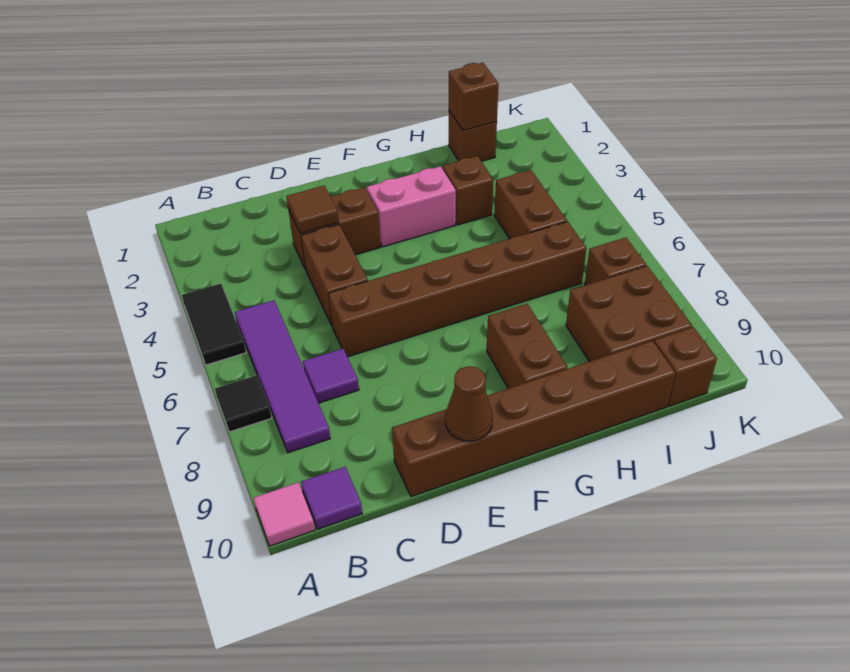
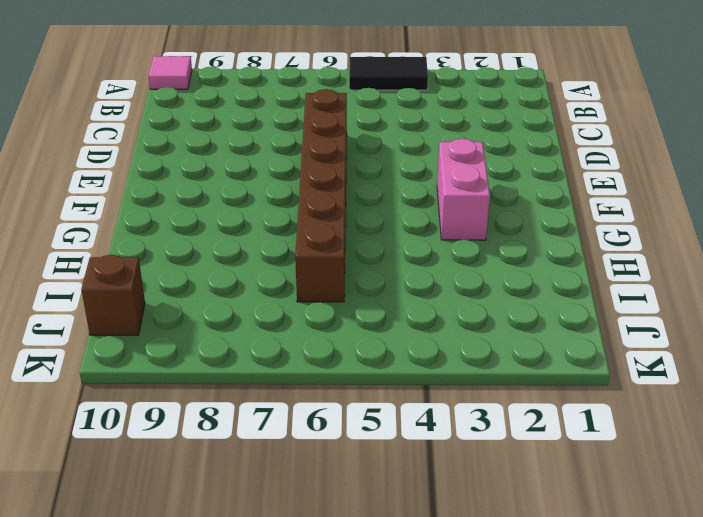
none -> black tile A7 level 1
none -> purple tile B5:B8 level 1
none -> purple tile B10 level 1

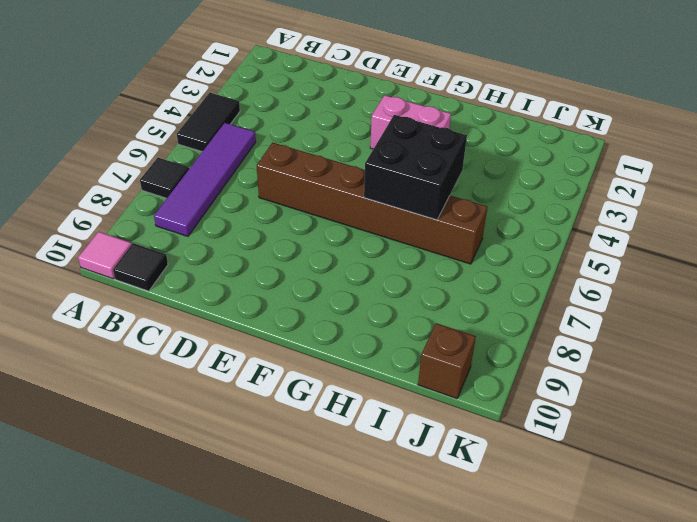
black tile B10 level 1 -> purple tile B10 level 1
black brick G5:H6 level 2 -> none
none -> purple tile C7 level 1
none -> brown brick D3:E3 level 1
none -> brown brick D4:D5 level 1

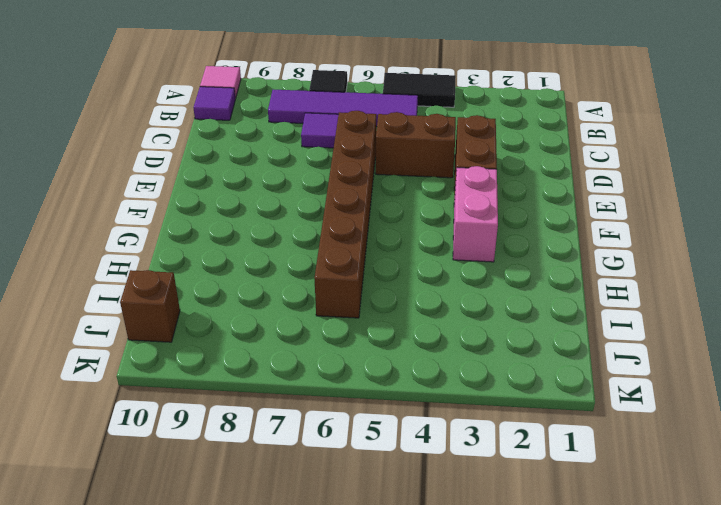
none -> brown brick D10:I10 level 1
none -> brown brick G8:G9 level 1
none -> brown brick H3 level 1

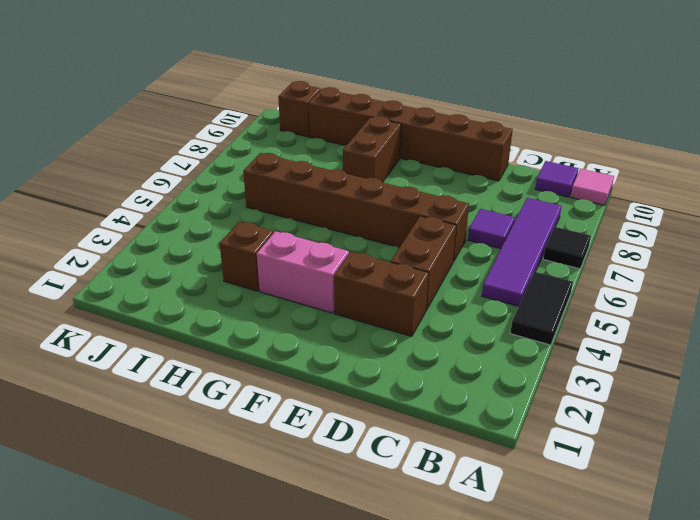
none -> brown brick I1 level 1
none -> brown brick I4:I5 level 1
none -> brown brick I8:J9 level 1

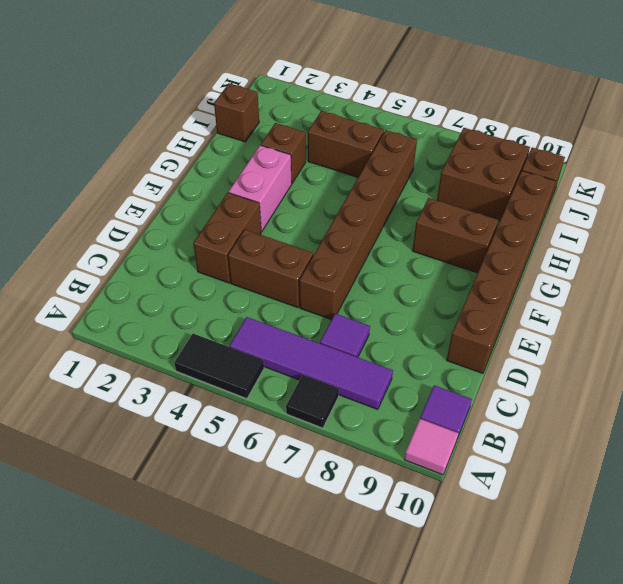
none -> brown brick J7 level 1
none -> brown tile D3 level 2
none -> brown cone E10 level 2

